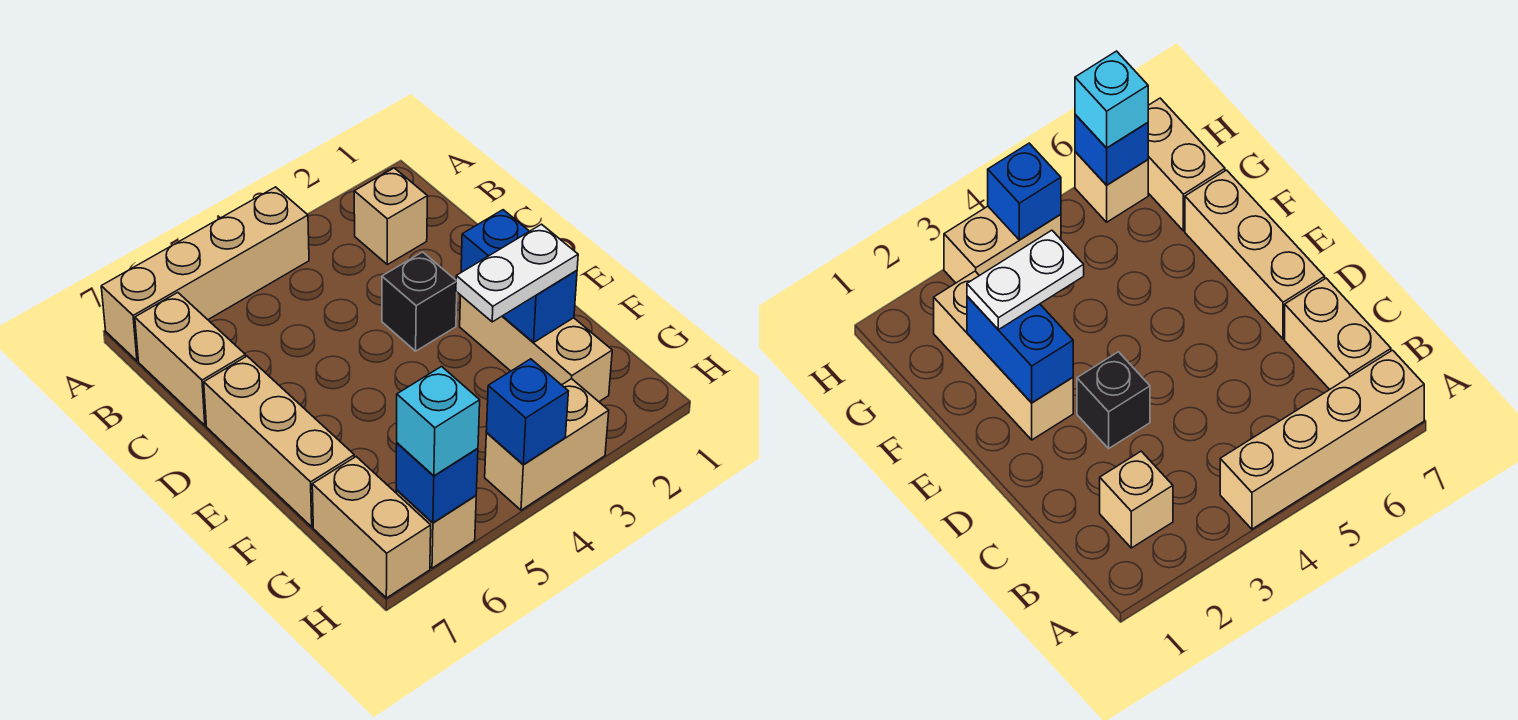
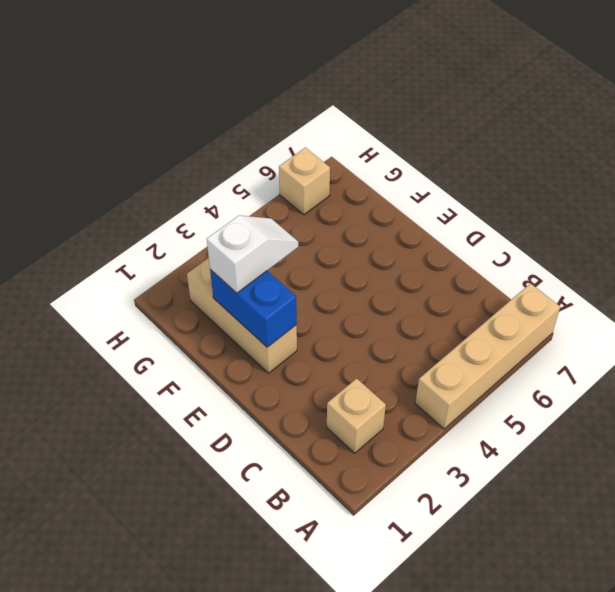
white slope F2:F3 level 3 top 2 -> white plate F2:F3 level 3
none -> tan brick B7:C7 level 1
none -> black brick D3 level 1
none -> tan brick D7:F7 level 1

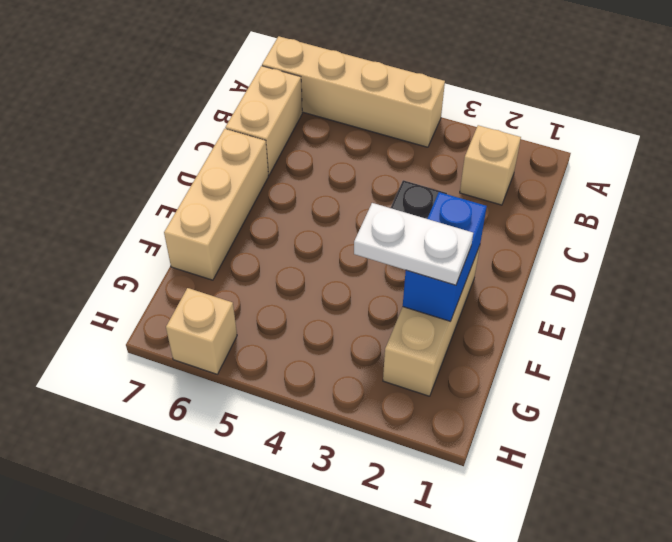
none -> tan brick G7:H7 level 1
none -> tan brick H3:H4 level 1
none -> blue brick H4 level 2

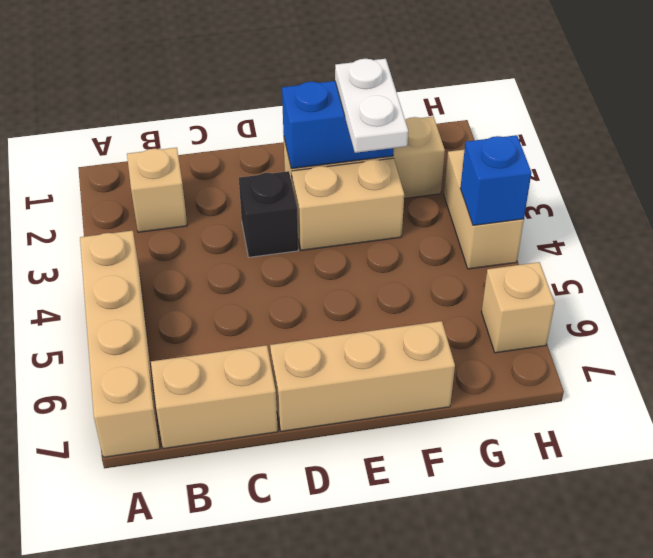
tan brick E3:F3 level 1 -> tan brick G7:H7 level 1
none -> blue brick H6 level 2
none -> cyan brick H6 level 3

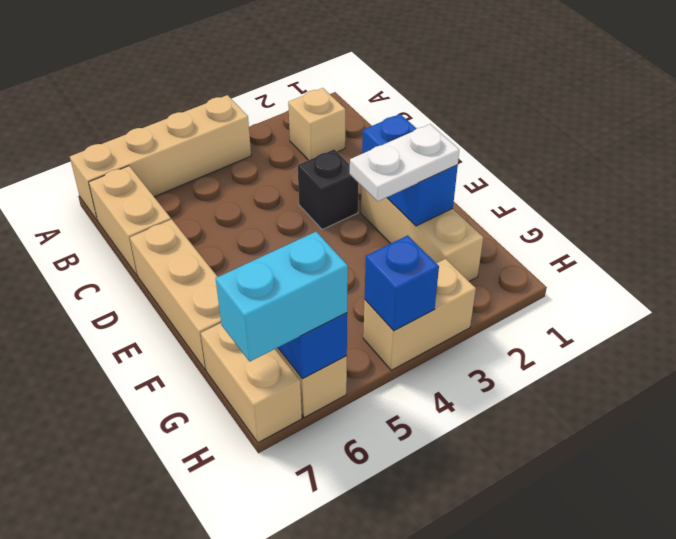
cyan brick H6:H7 level 3 -> cyan brick H6 level 3

